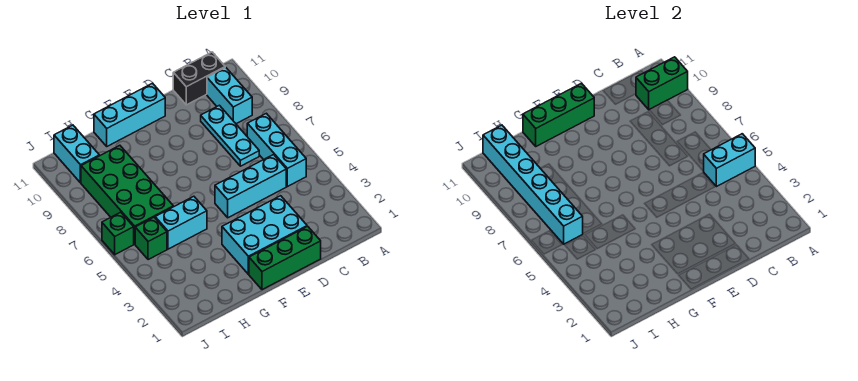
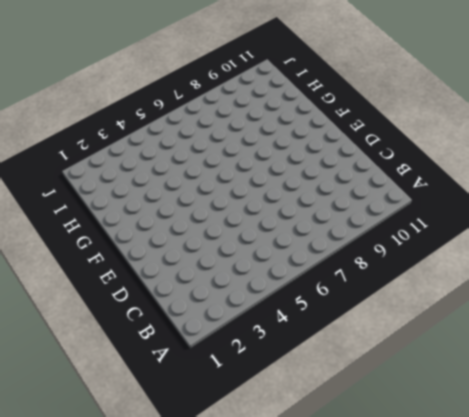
none -> cyan brick B5:B7 level 1
none -> cyan brick B9:B10 level 1
none -> black brick B11:C11 level 1

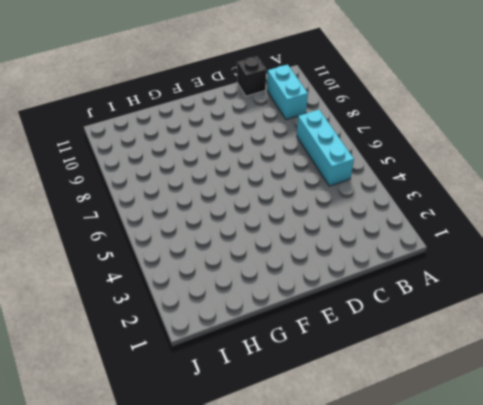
black brick C11 level 1 -> black brick B11:C11 level 1
none -> cyan brick C5:E5 level 1
none -> cyan plate C7:C9 level 1
none -> green brick D1:F1 level 1

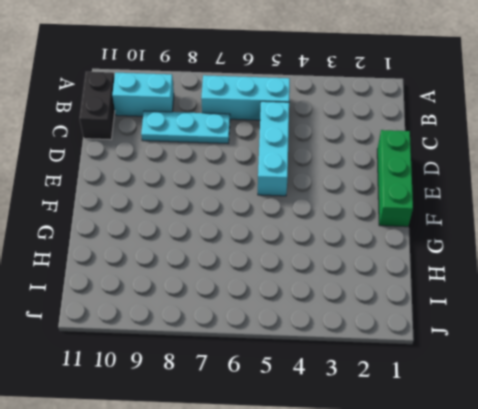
none -> cyan brick D2:F3 level 1
none -> cyan brick E11:G11 level 1
none -> cyan brick G5:H5 level 1

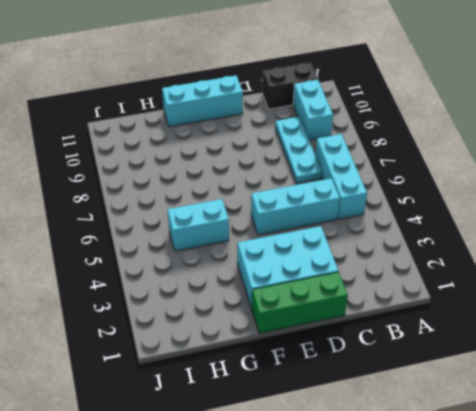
none -> green brick H6:I9 level 1
none -> green brick I5 level 1
none -> cyan brick I10:I11 level 1

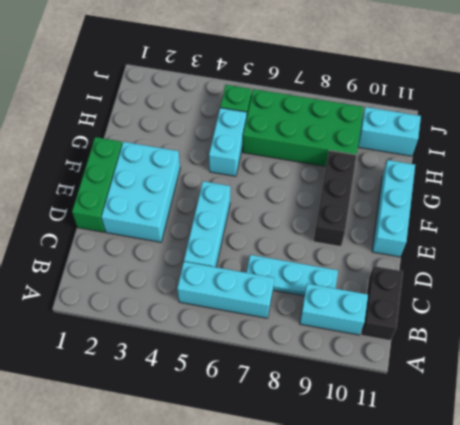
black brick E9:G9 level 1 -> none
none -> green brick J6 level 1
none -> cyan brick A5:B5 level 2
none -> green brick A10:B10 level 2

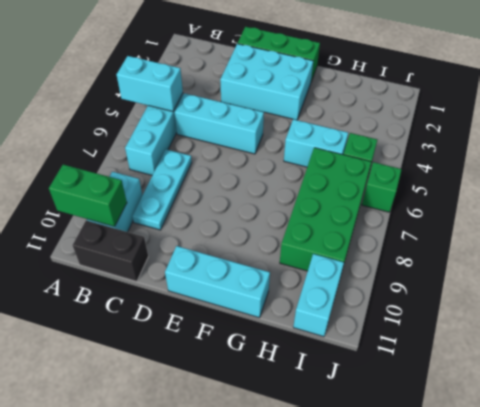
none -> green brick E11:G11 level 2
none -> cyan brick I6:I11 level 2

